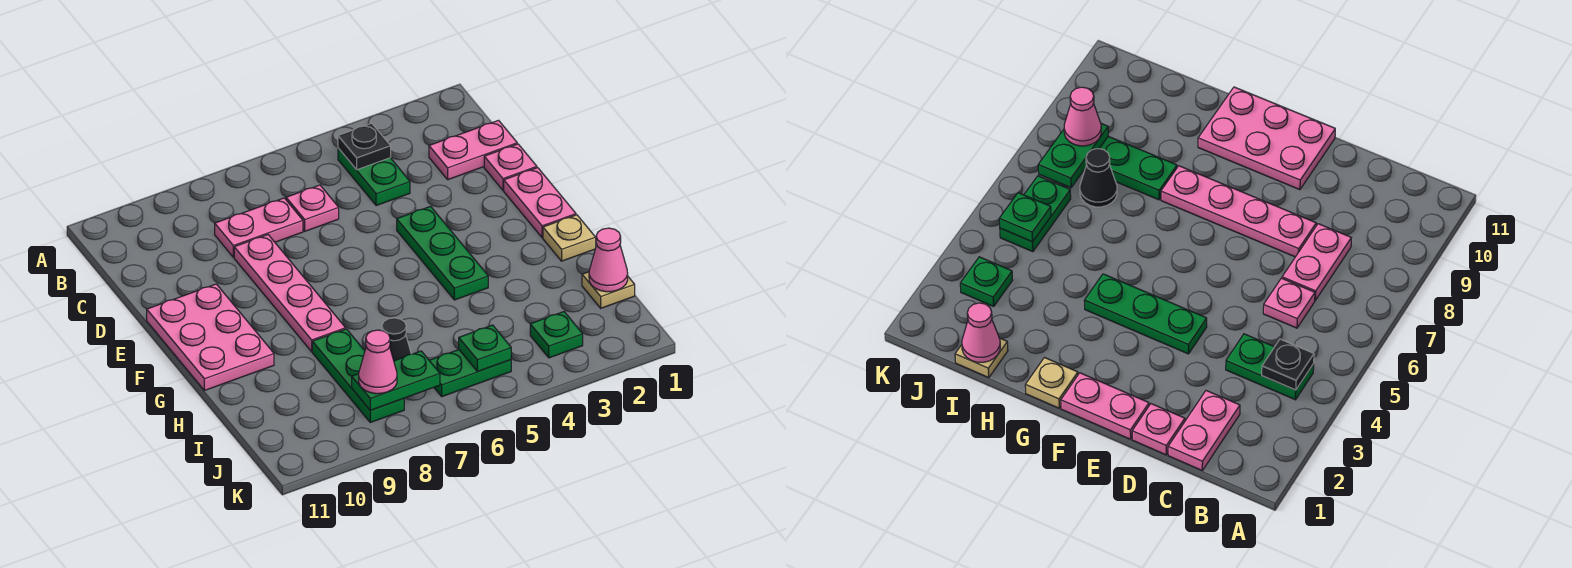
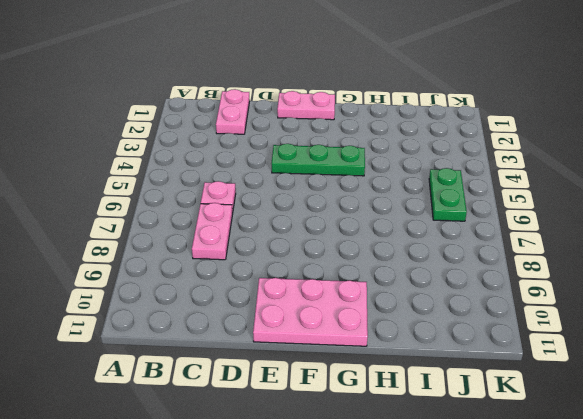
none -> green plate B4:C4 level 1
none -> pink plate D1 level 1
none -> pink plate D8:G8 level 1

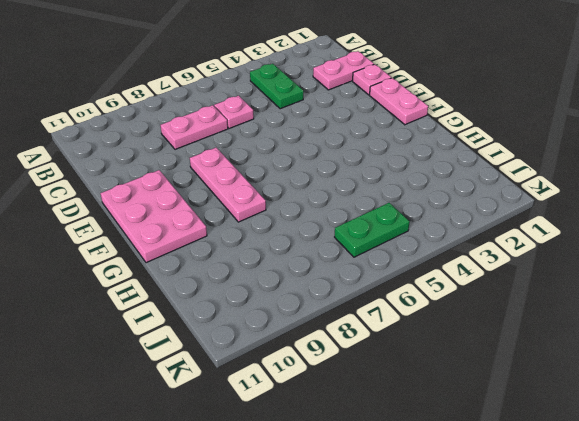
pink plate E8:G8 level 1 -> pink plate D8:G8 level 1
none -> green plate E4:G4 level 1
none -> tan plate G1 level 1
none -> green plate H8:J8 level 1

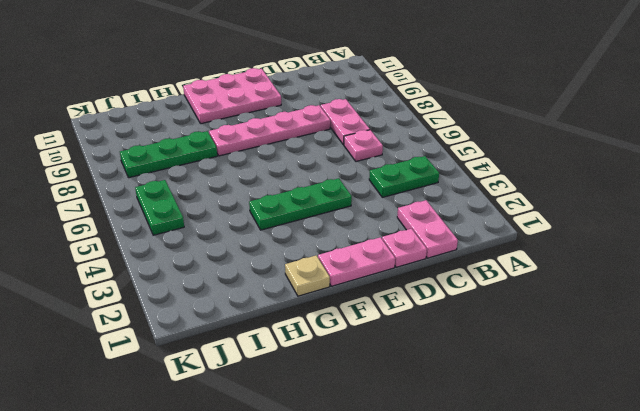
none -> tan plate I1 level 1
none -> black cone I7 level 1
none -> green plate J3 level 1

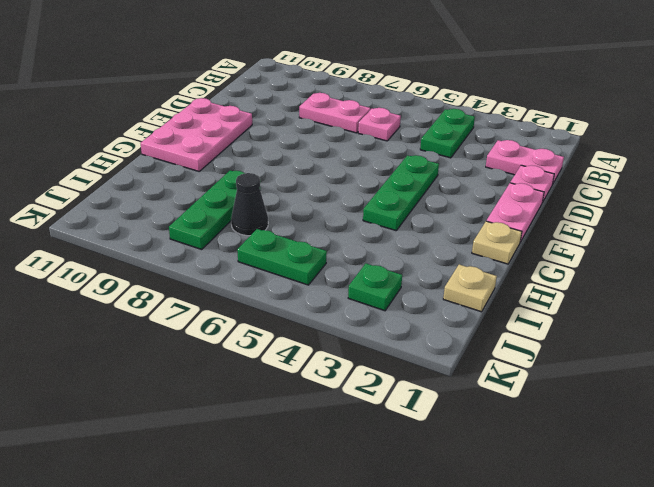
none -> pink plate D8:G8 level 1
none -> black plate B4 level 2
none -> pink cone I1 level 2

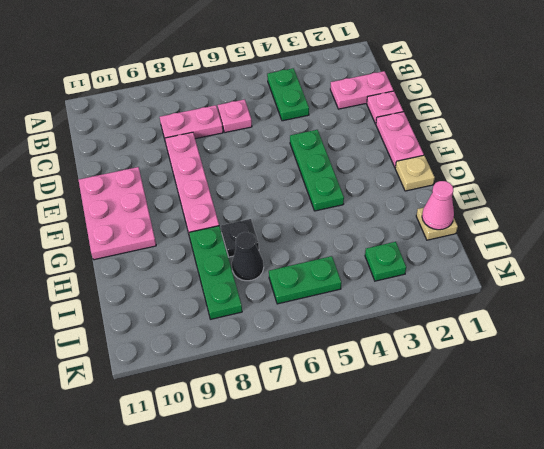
black plate H7 level 1 -> black plate B4 level 2
none -> green plate J5 level 2
none -> green plate J7:J8 level 2
none -> pink cone J8 level 3

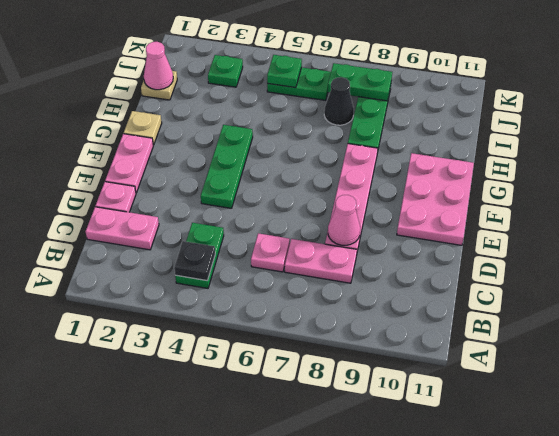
pink cone D8 level 2 -> pink cone J8 level 3

